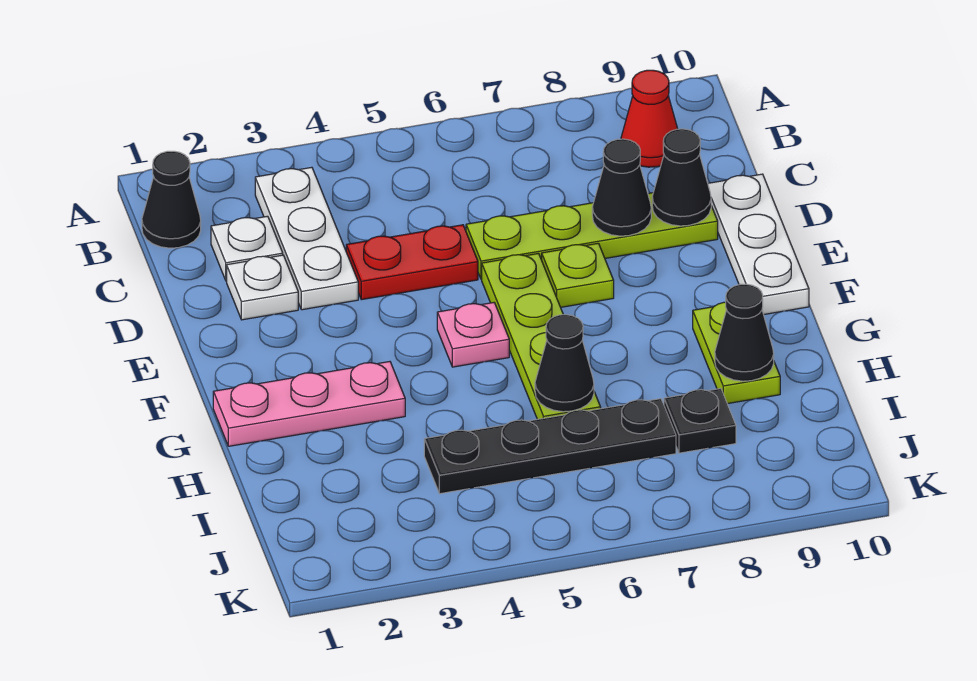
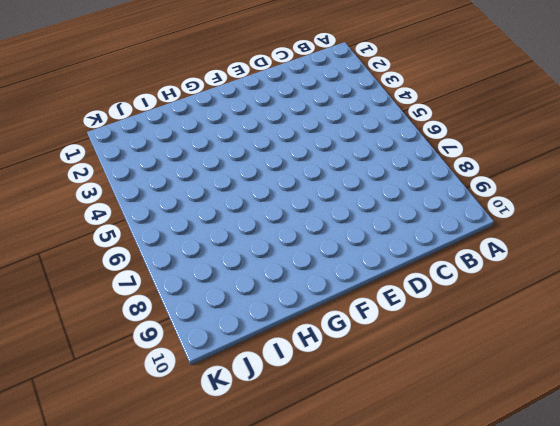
none -> black cone B1 level 1
none -> white plate B3:D3 level 1
none -> red cone B9 level 1

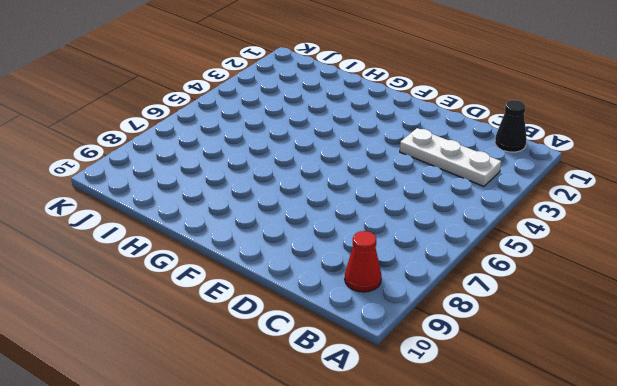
none -> white plate C2 level 1
none -> white plate D2 level 1
none -> red plate D4:D5 level 1

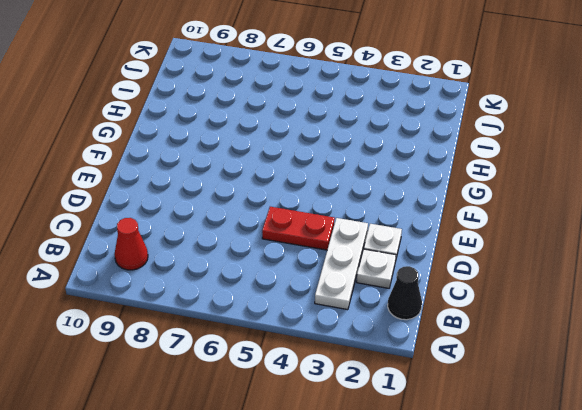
none -> lime plate D6:D9 level 1
none -> white plate D10:F10 level 1
none -> lime plate E6:H6 level 1

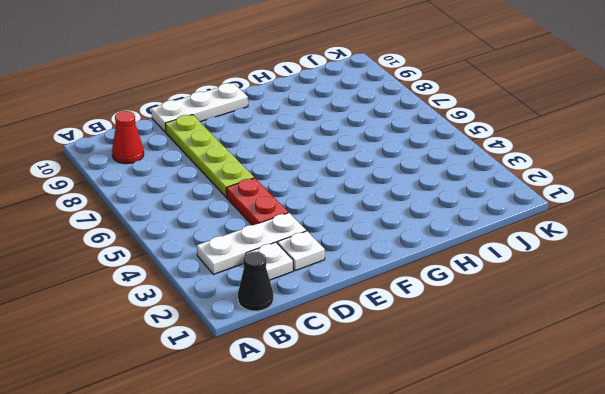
none -> lime plate E6:H6 level 1
none -> lime plate E7 level 1
none -> pink plate F5 level 1

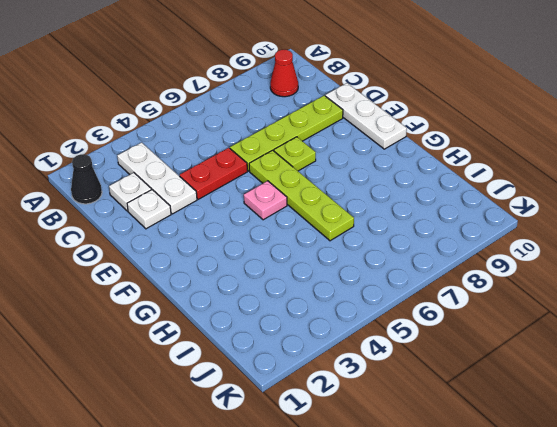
none -> pink plate G1:G3 level 1
none -> lime plate G9:H9 level 1
none -> black plate I4:I7 level 1

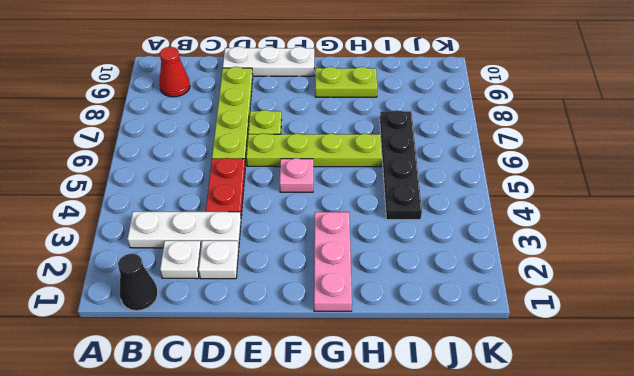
none -> black plate I8 level 1
none -> black cone D8 level 2
none -> black cone D9 level 2

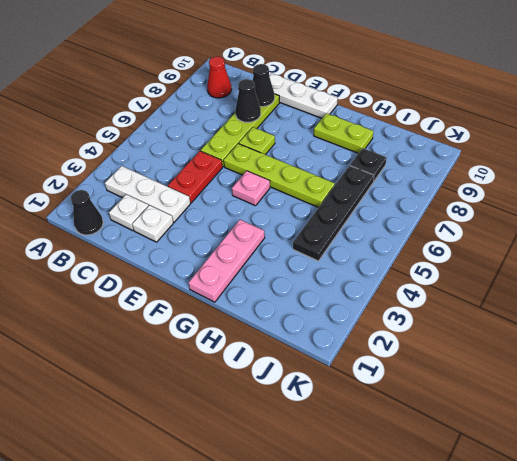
none -> black cone H6 level 2
none -> black cone H9 level 2

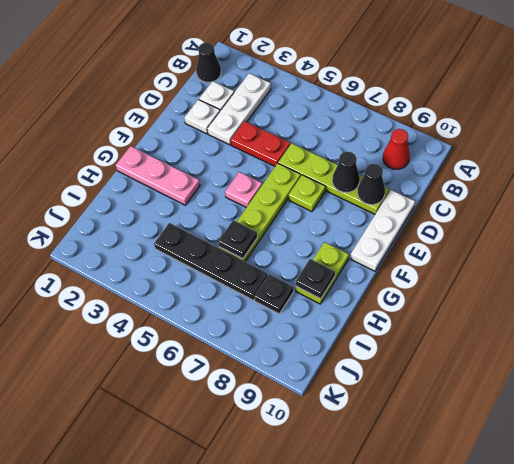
black plate H6 level 2 -> black cone H6 level 2
black plate H9 level 2 -> black cone H9 level 2

